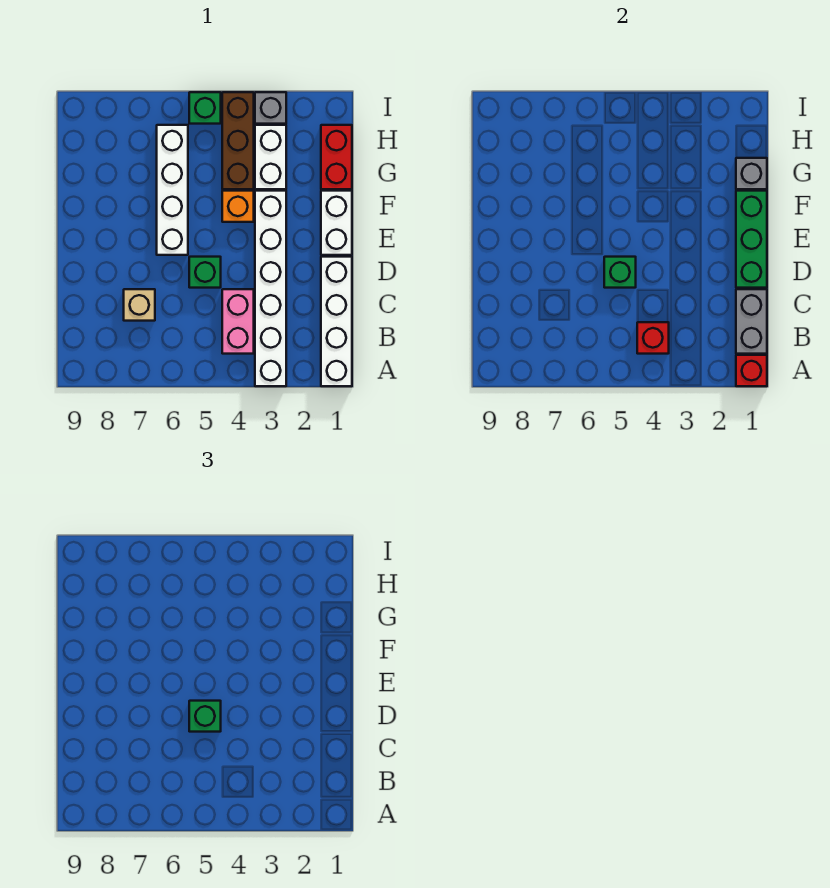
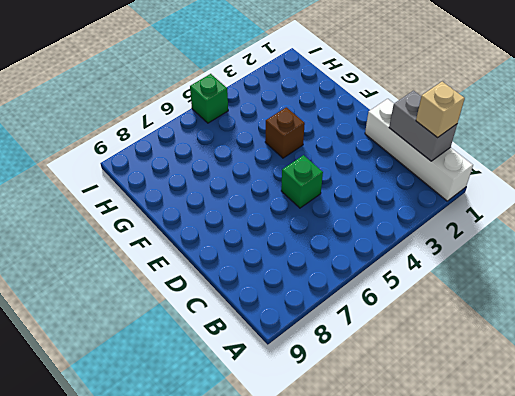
tan brick B1 level 3 -> tan brick C7 level 1
brown brick F4 level 1 -> orange brick F4 level 1
none -> white brick A3:F3 level 1
none -> pink brick B4:C4 level 1
none -> white brick E1:F1 level 1

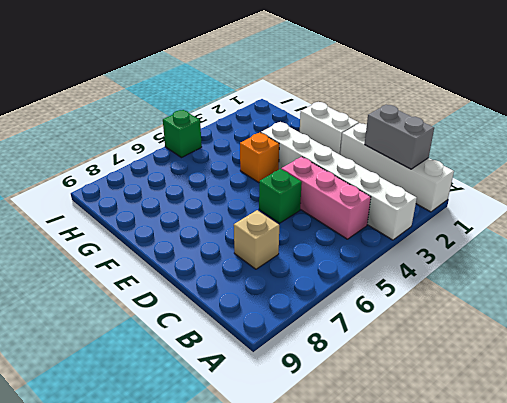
pink brick B4:D4 level 1 -> pink brick B4:C4 level 1
none -> white brick E6:H6 level 1
none -> red brick G1:H1 level 1
none -> white brick G3:H3 level 1

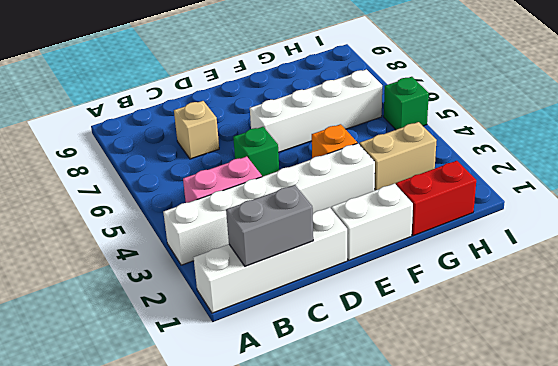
tan brick G3:H3 level 1 -> white brick G3:H3 level 1
none -> brown brick G4:I4 level 1
none -> grey brick I3 level 1
none -> red brick A1 level 2

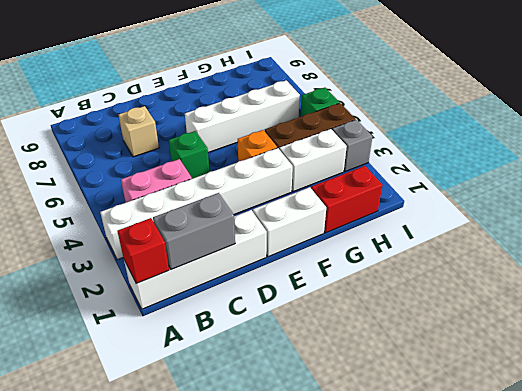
none -> red brick B4 level 2
none -> green brick D1:F1 level 2
none -> green brick D5 level 2

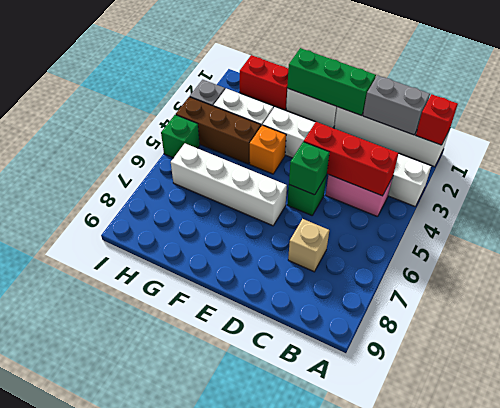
red brick B4:D4 level 2 -> red brick B4 level 2
none -> grey brick G1 level 2
none -> green brick D5 level 3

